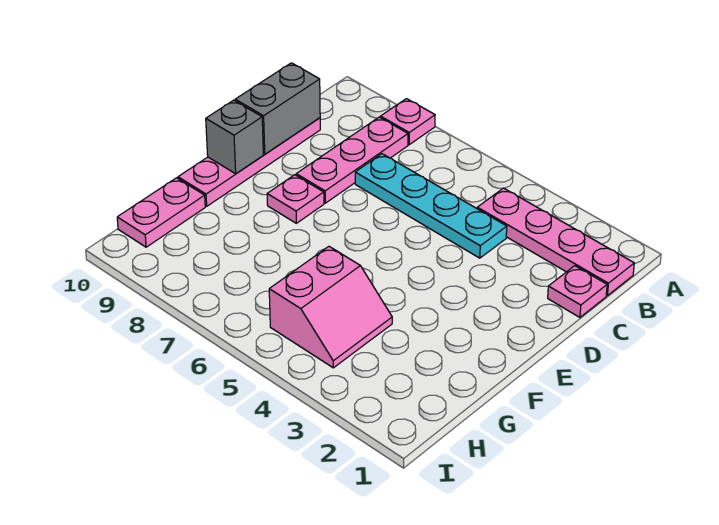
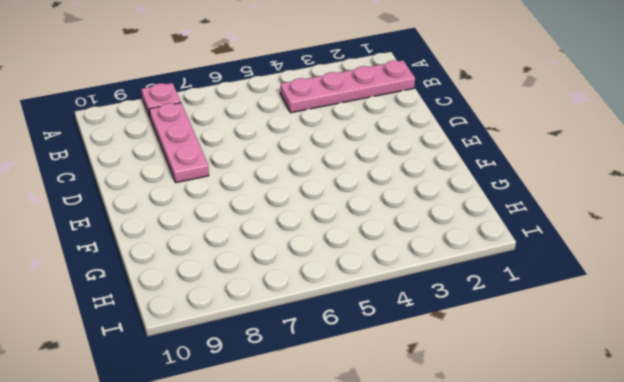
none -> pink plate C1 level 1
none -> cyan plate C4:C7 level 1

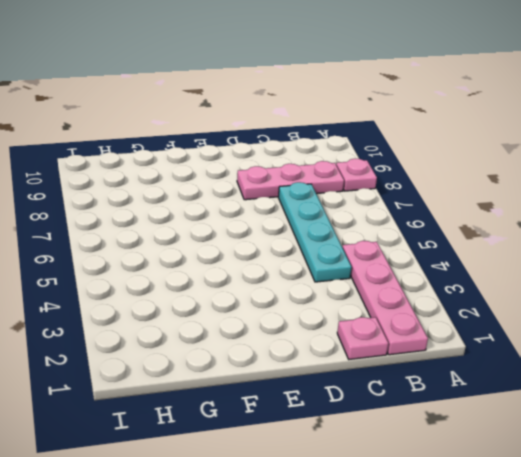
none -> pink plate C10:F10 level 1
none -> pink plate E8 level 1

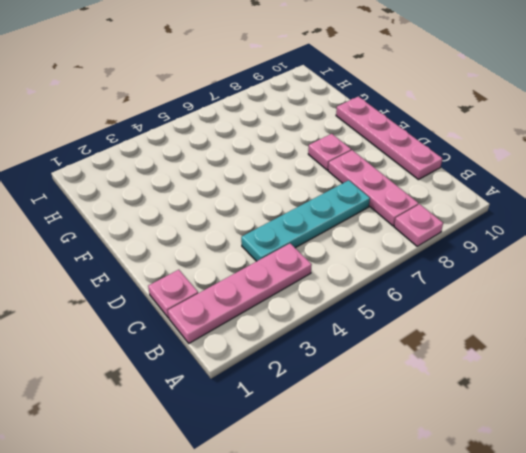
none -> pink slope G4:H5 level 1 top 5
none -> pink plate G10:H10 level 1

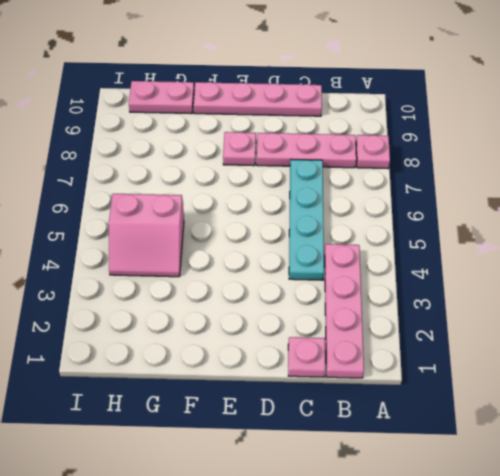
none -> grey brick C10:D10 level 2
none -> grey brick E10 level 2

